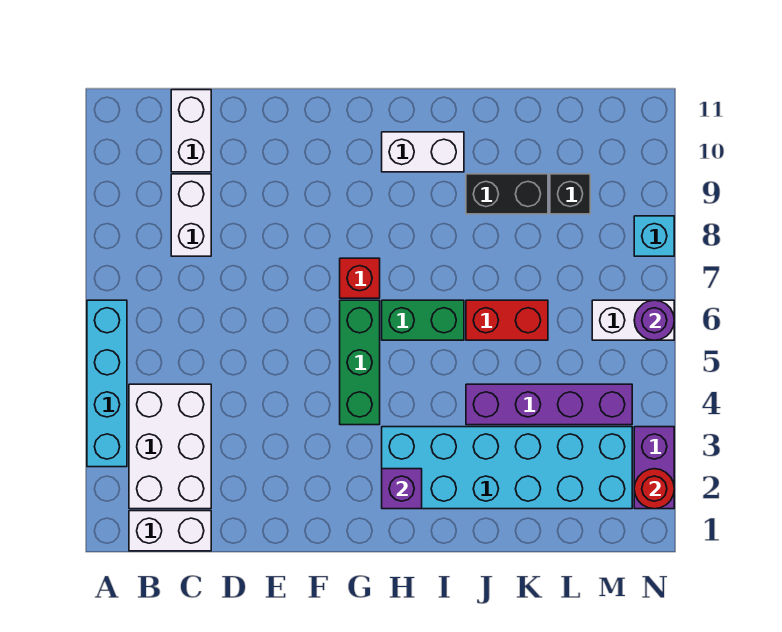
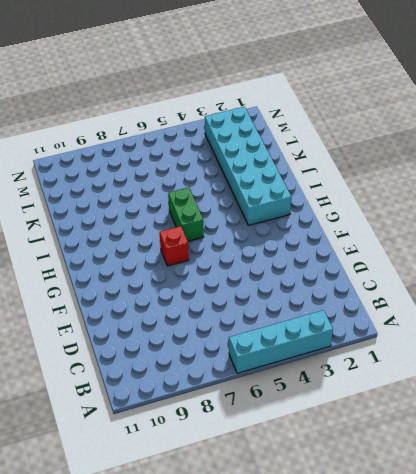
none -> white brick B1:C1 level 1
none -> white brick B2:C4 level 1
none -> white brick C8:C9 level 1

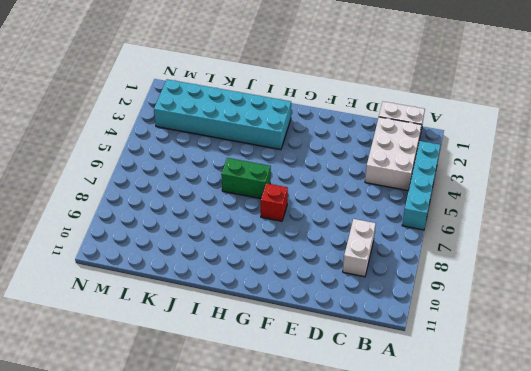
none -> white brick C10:C11 level 1
none -> green brick G4:G6 level 1
none -> white brick H10:I10 level 1

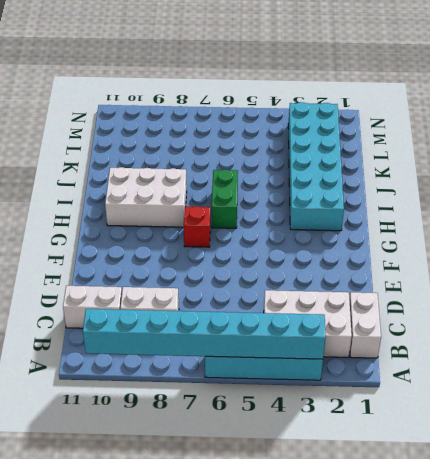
cyan brick A3:A10 level 2 -> none
white brick H8:I10 level 1 -> white brick H10:I10 level 1
none -> green brick G4:G6 level 1
none -> purple brick J4:M4 level 1
none -> red brick J6:K6 level 1

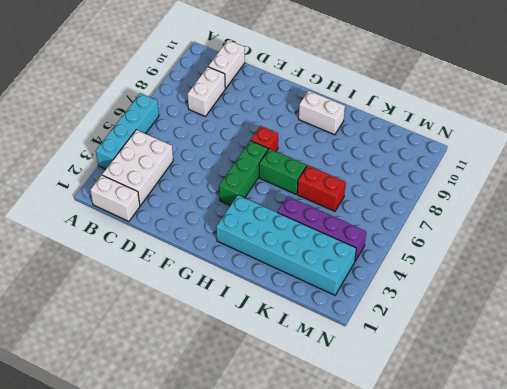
none -> black brick J9:K9 level 1
none -> black brick L9 level 1
none -> white brick M6:N6 level 1

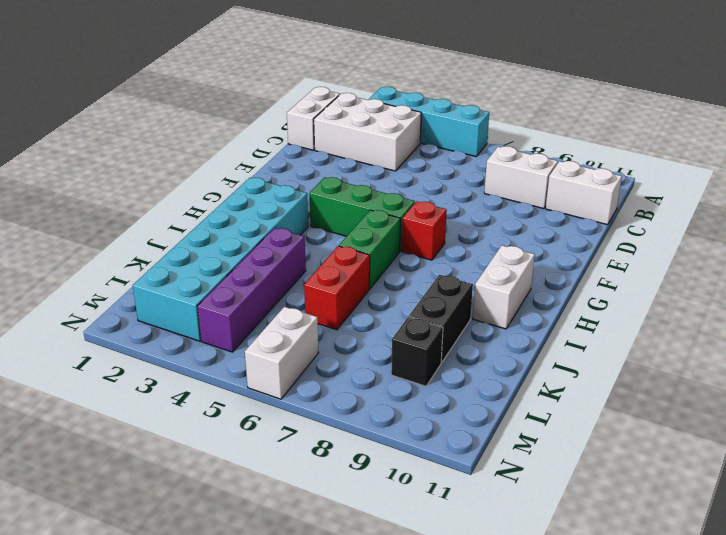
none -> purple brick N2:N3 level 1
none -> cyan brick N8 level 1
none -> purple brick H2 level 2

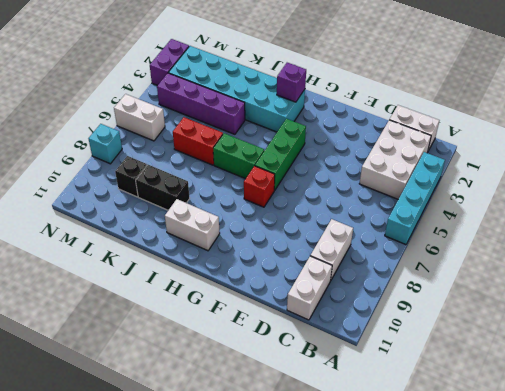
none -> red round brick N2 level 2
none -> purple round brick N6 level 2

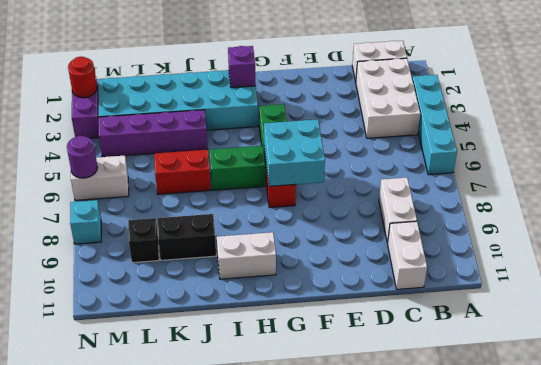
cyan brick F6:G7 level 2 -> none

